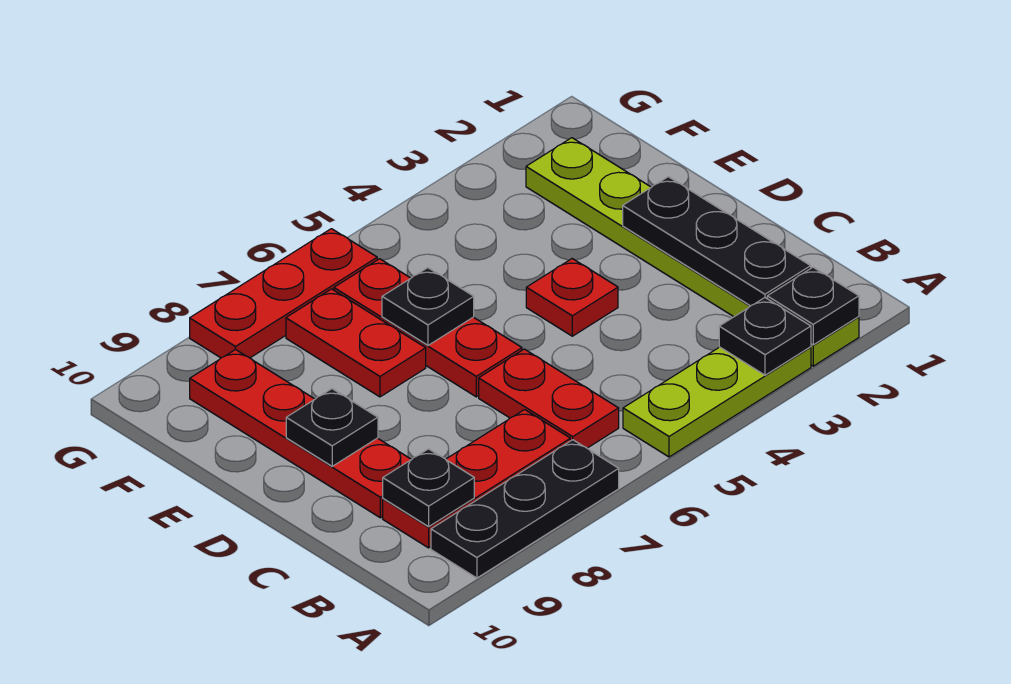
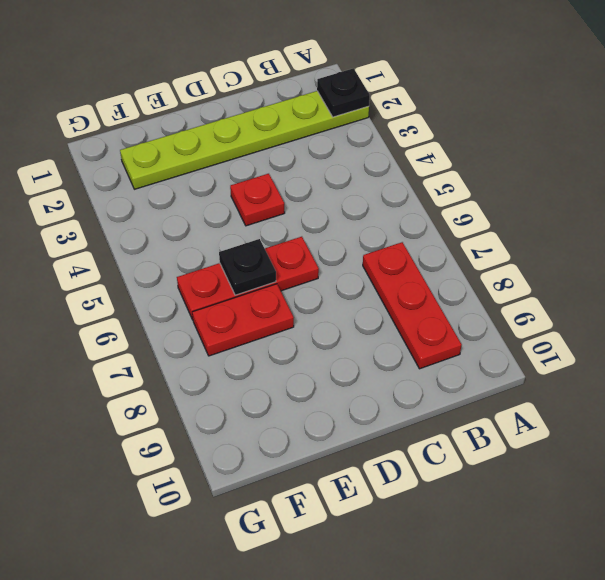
none -> lime plate A3:A5 level 1
none -> black plate A7:A9 level 1
none -> red plate B6:C6 level 1

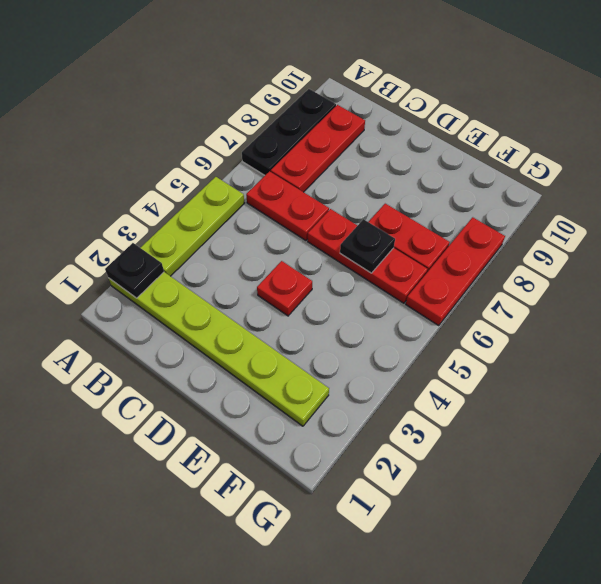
none -> red plate C9:F9 level 1
none -> black plate A3 level 2
none -> black plate B2:D2 level 2

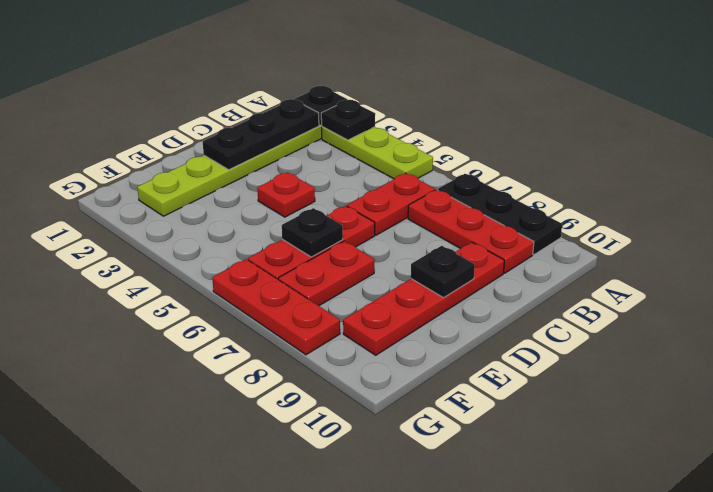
none -> black plate B9 level 2

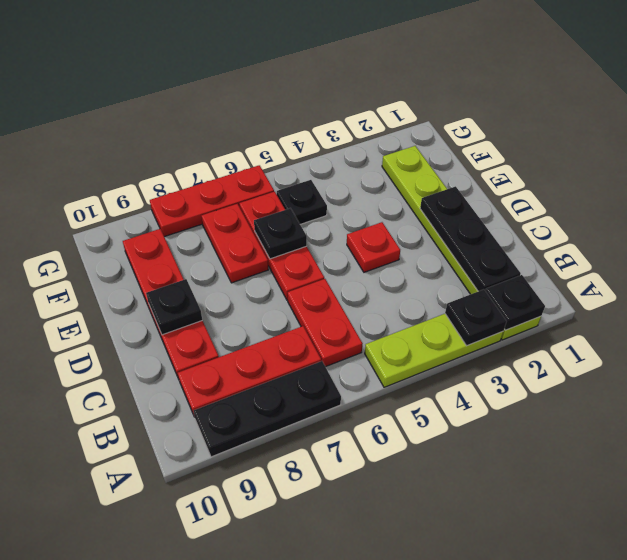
black plate F5 level 1 -> black plate B9 level 2

